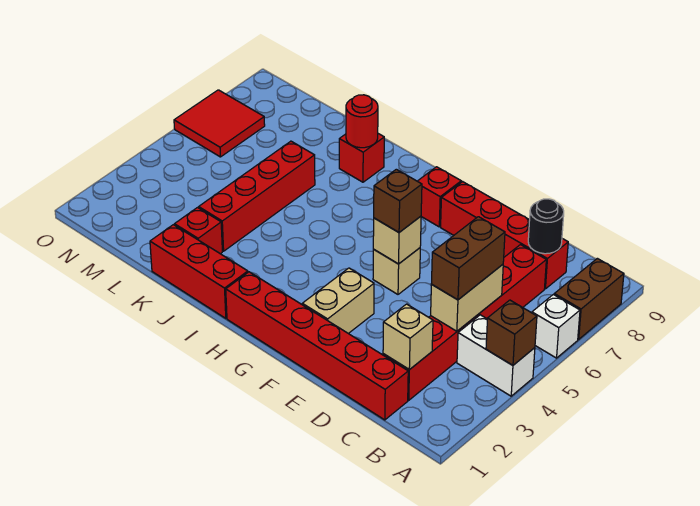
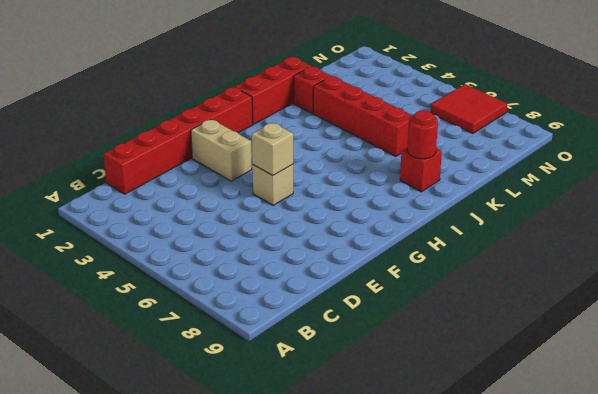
none -> white brick A4:B4 level 1
none -> white brick A6 level 1
none -> brown brick A7:A8 level 1

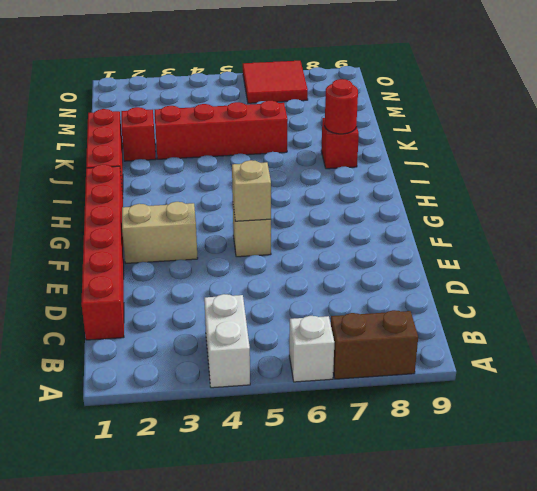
none -> red brick C2:C7 level 1
none -> red brick C8:F8 level 1
none -> red brick G8 level 1

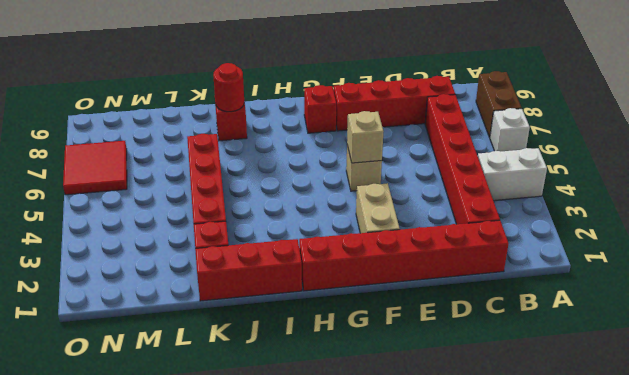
none -> brown brick A4 level 2
none -> tan brick C2 level 2
none -> tan brick C4:C5 level 2

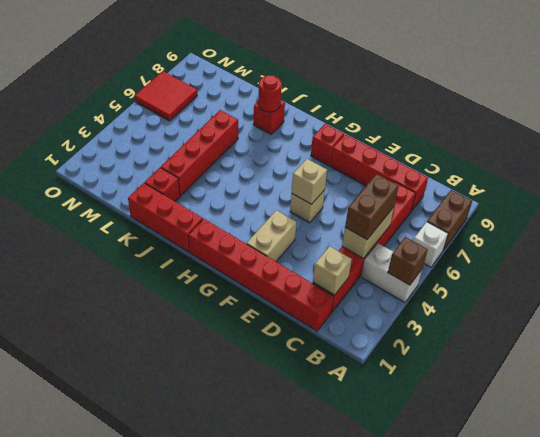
none -> black round brick C8 level 2
none -> brown brick F5 level 3

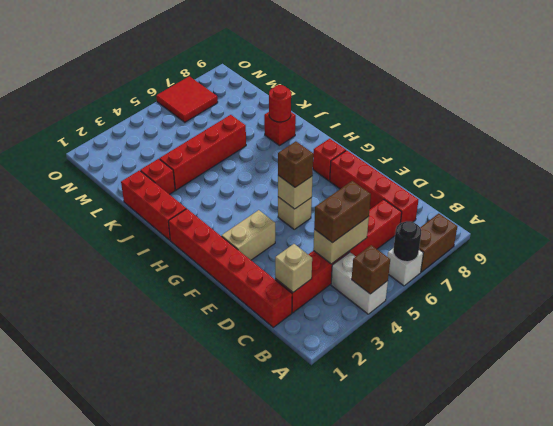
black round brick A6 level 2 -> black round brick C8 level 2

